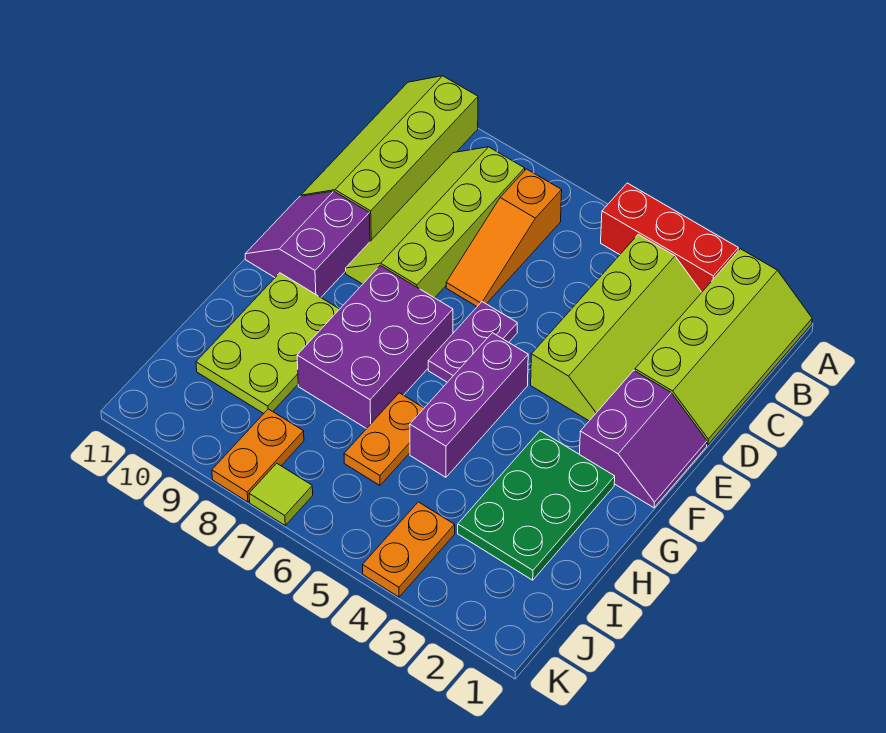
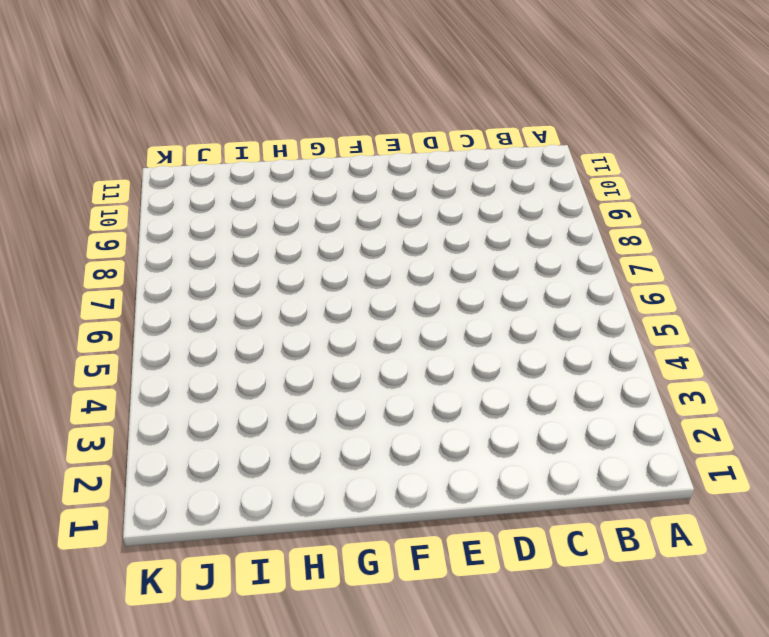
none -> lime slope A1:D2 level 1 top 2
none -> red brick A3:A5 level 1
none -> lime slope A10:D11 level 1 top 10

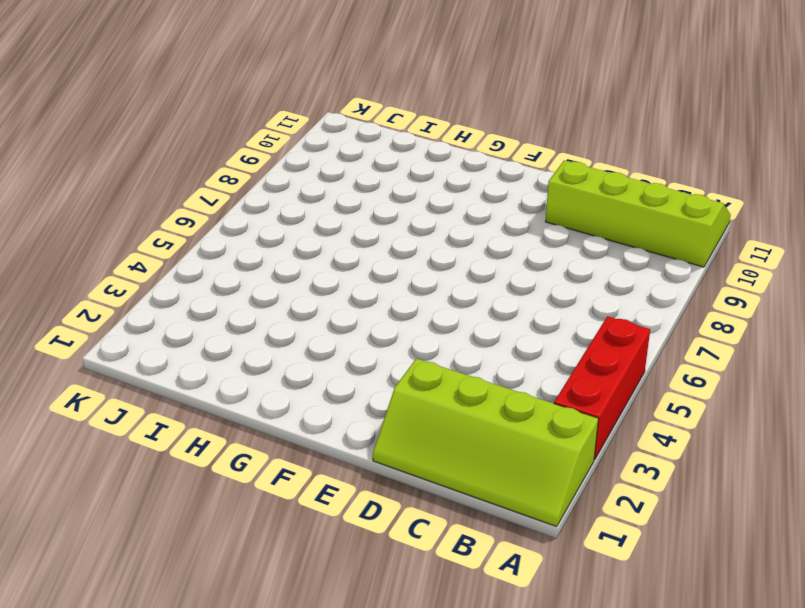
none -> lime slope B3:E4 level 1 top 4
none -> orange slope B7:D7 level 1 top B
none -> lime slope B8:E9 level 1 top 8

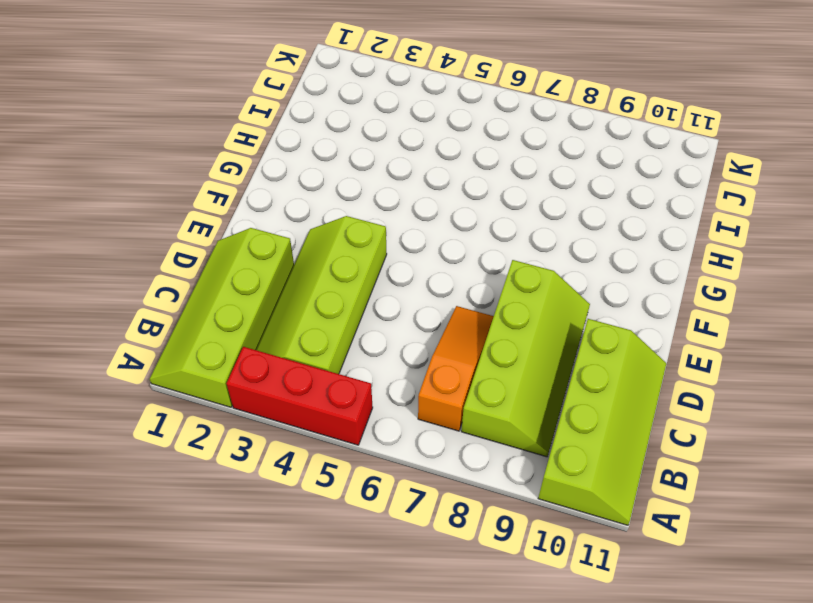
none -> purple slope E1:F2 level 1 top 2
none -> purple plate E6:F6 level 1
none -> purple slope E10:F11 level 1 top 10

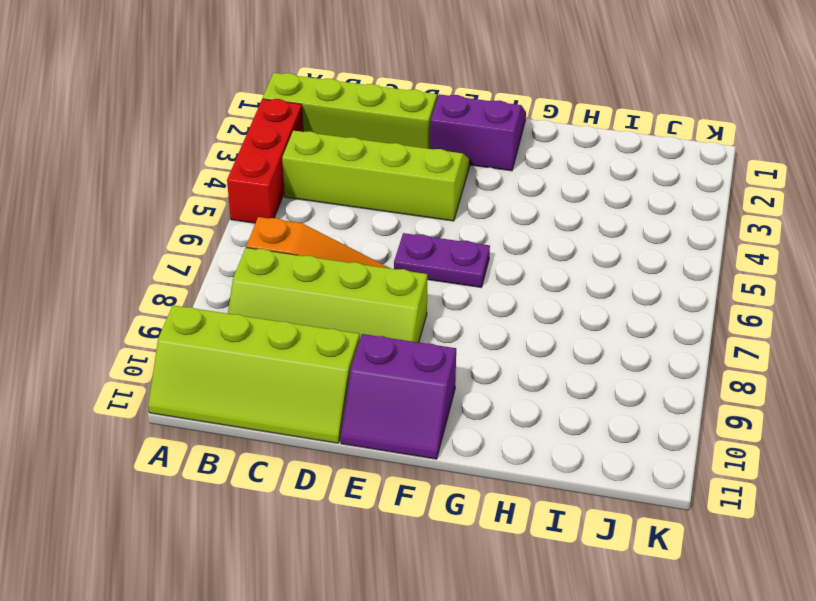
none -> purple brick F5:H5 level 1
none -> purple brick F7:H8 level 1
none -> green plate G2:I3 level 1

